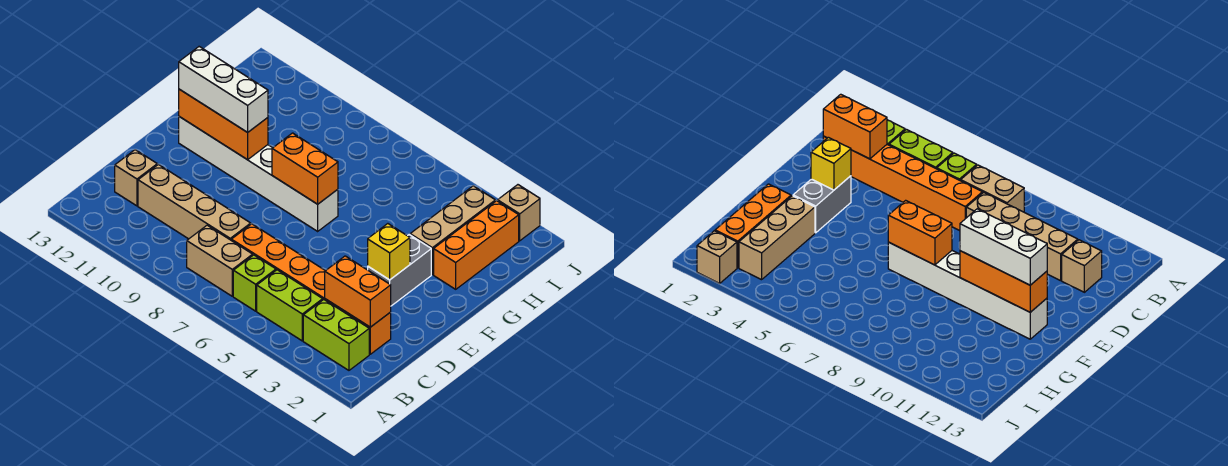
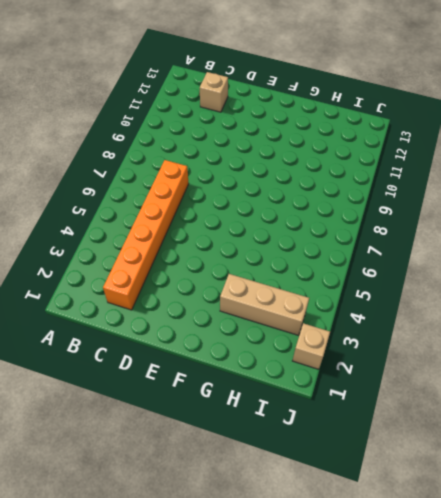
none -> lime brick B2:B3 level 1
none -> lime brick B4:B5 level 1
none -> lime brick B6 level 1

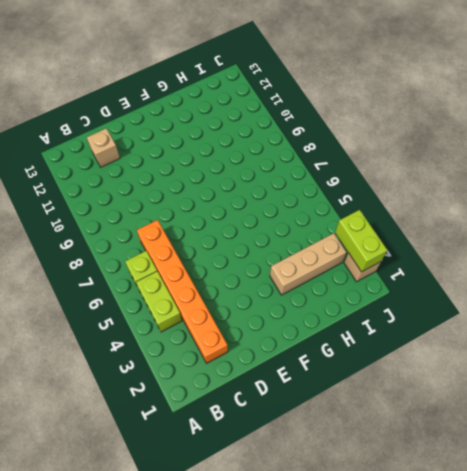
lime brick J2:J3 level 2 -> lime brick B2:B3 level 1
none -> tan brick B7:B8 level 1
none -> tan brick C8:C11 level 1
none -> grey brick E3:F3 level 1

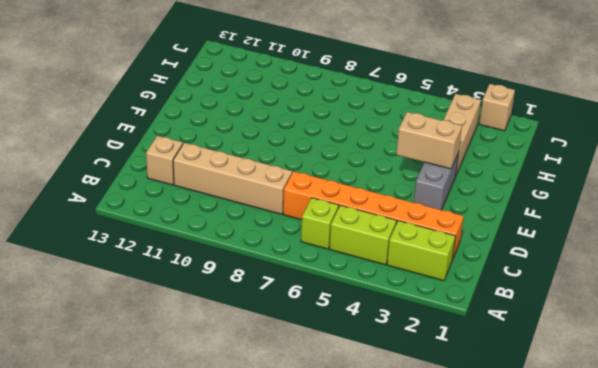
tan brick F3:F4 level 2 -> tan brick B7:B8 level 1
none -> white brick F7:F12 level 1
none -> orange brick G2:I2 level 1
none -> orange brick C2:C3 level 2

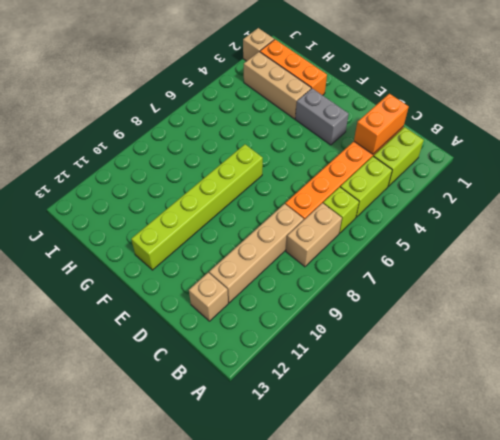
lime brick F7:F12 level 1 -> white brick F7:F12 level 1
none -> yellow brick E3 level 2
none -> orange brick F7:F8 level 2
none -> orange brick F10:F12 level 2

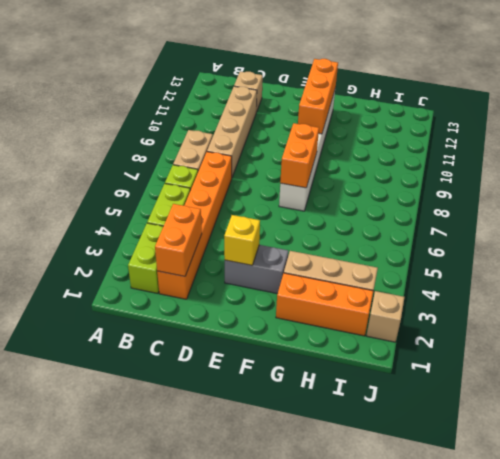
none -> white brick F10:F12 level 3

